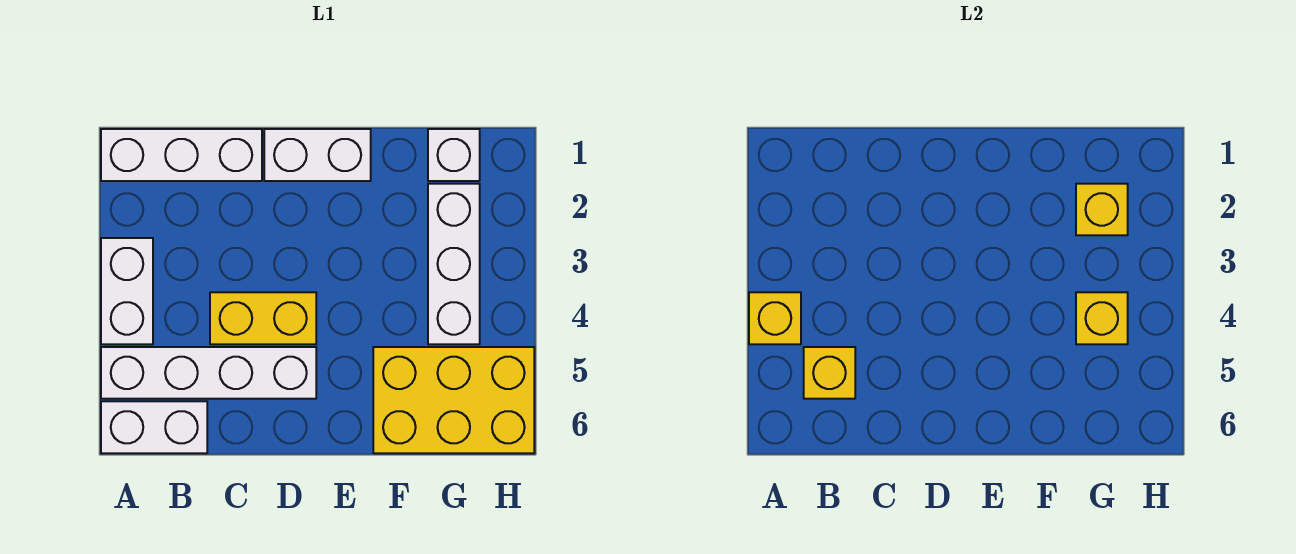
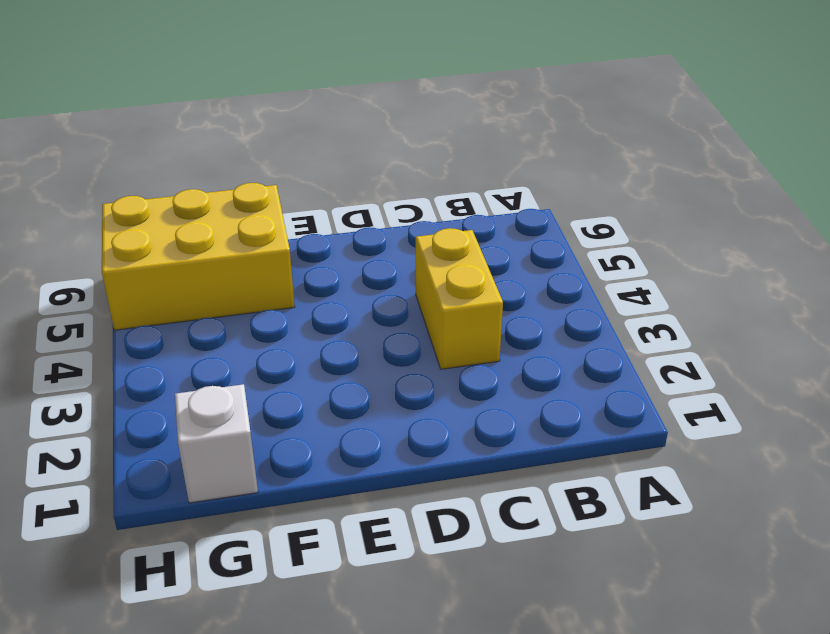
yellow brick C3:C4 level 1 -> yellow brick C4:D4 level 1
none -> white brick A1:C1 level 1
none -> white brick A3:A4 level 1
none -> white brick A5:D5 level 1

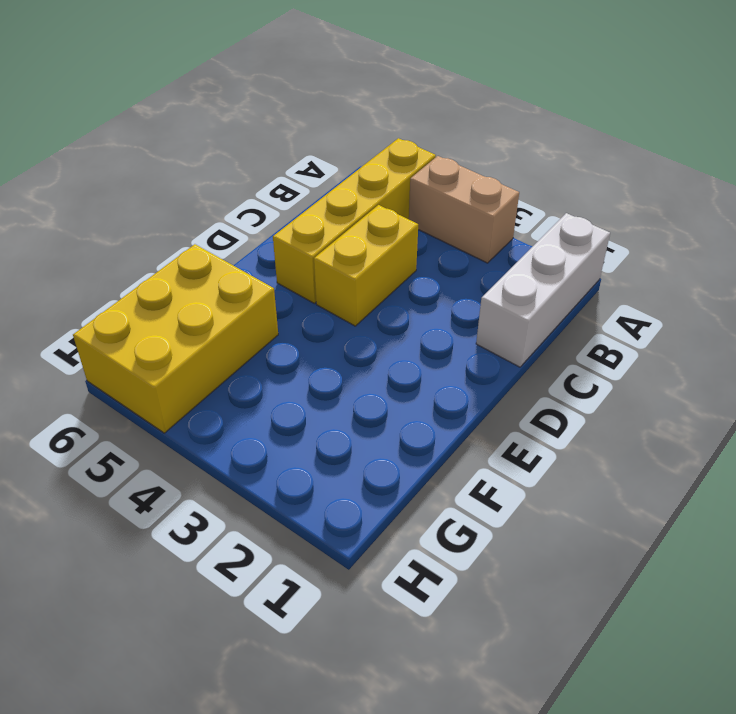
tan brick A3:A4 level 1 -> white brick A3:A4 level 1
yellow brick A5:D5 level 1 -> white brick A5:D5 level 1
none -> white brick A6:B6 level 1
none -> white brick D1:E1 level 1
none -> white brick G1 level 1

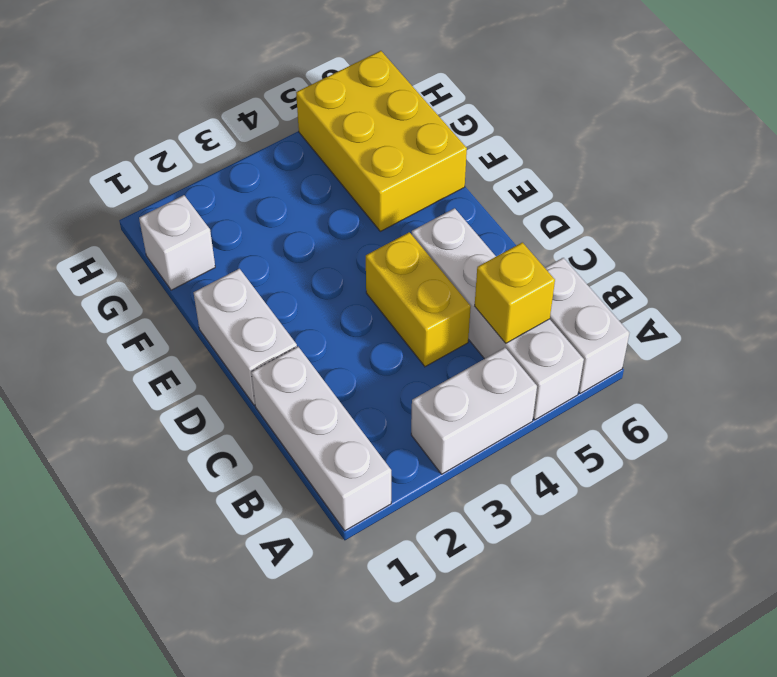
none -> white brick G2:G4 level 1
none -> yellow brick A4 level 2
none -> yellow brick G2 level 2

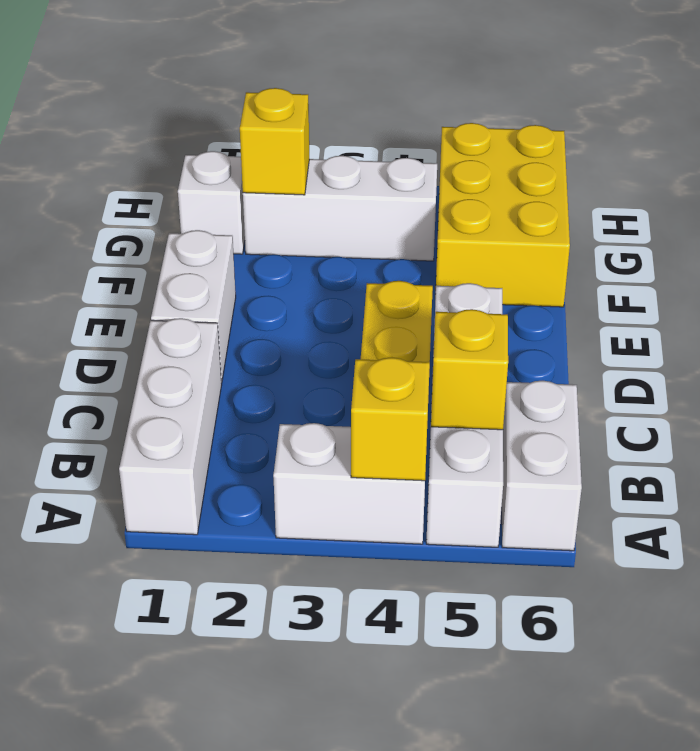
none -> yellow brick G4 level 2

